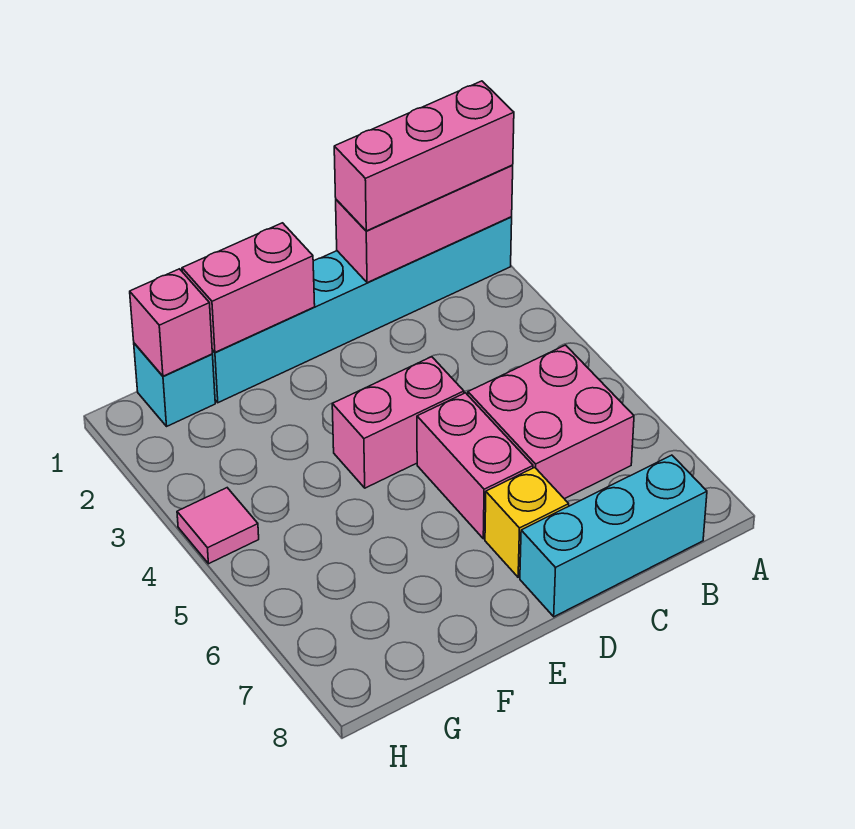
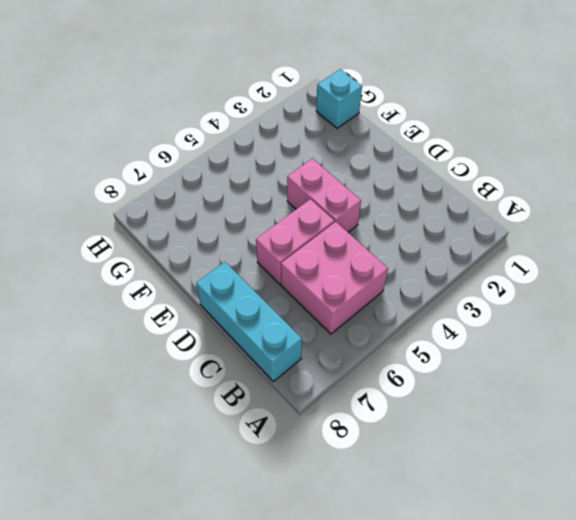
none -> cyan brick A1:F1 level 1
none -> yellow brick D7 level 1
none -> pink tile H4 level 1

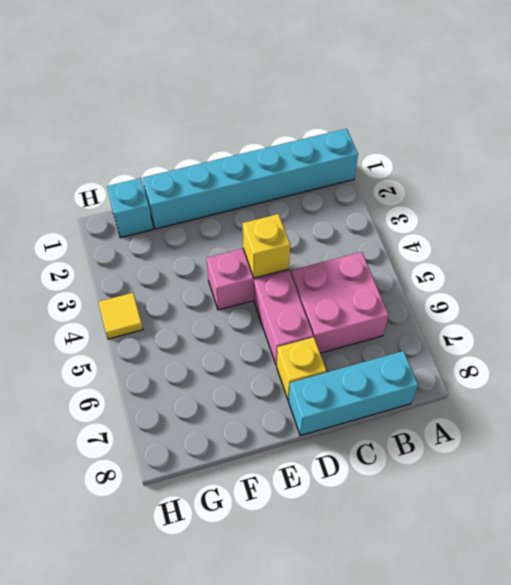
yellow brick D4 level 2 -> none
yellow tile H4 level 1 -> pink tile H4 level 1
none -> pink brick A1:C1 level 2
none -> pink brick E1:F1 level 2
none -> pink brick G1 level 2

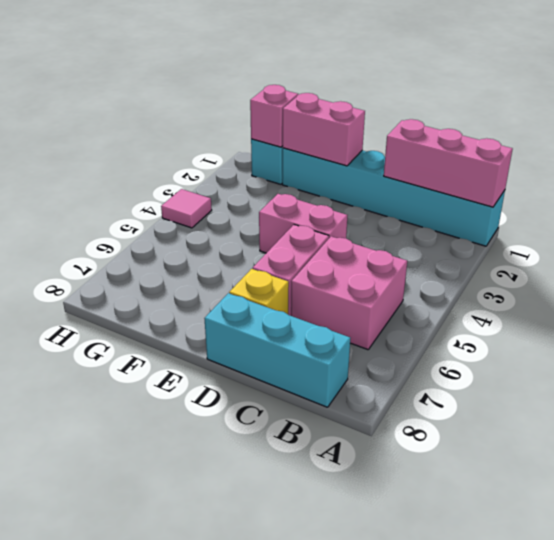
none -> pink brick A1:C1 level 3

